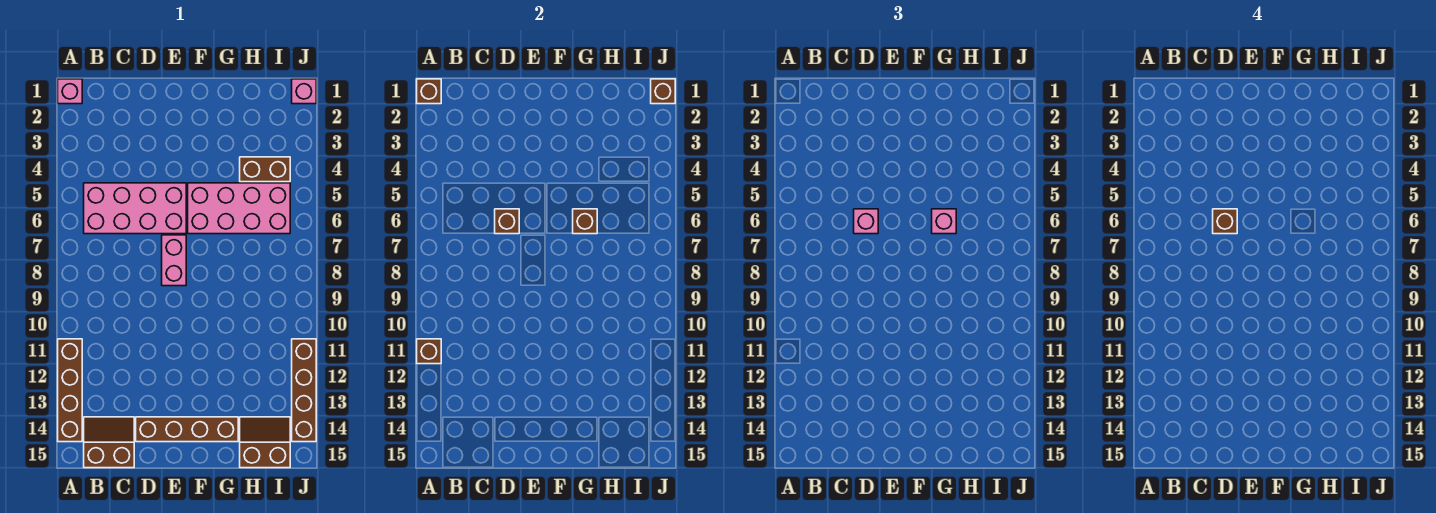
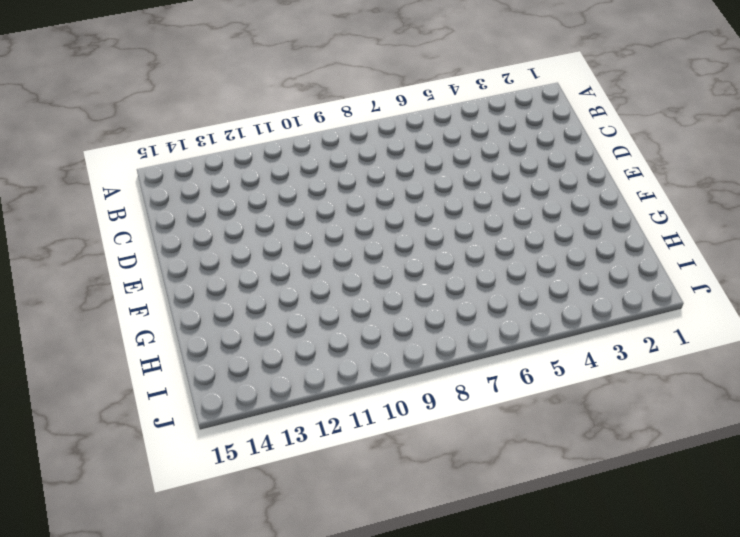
none -> pink brick A1 level 1
none -> brown brick A11:A14 level 1
none -> pink brick B5:E6 level 1

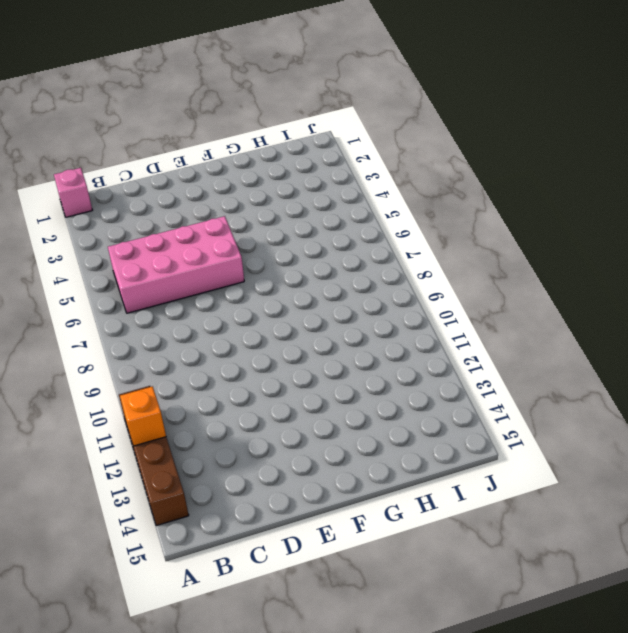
orange brick A12 level 2 -> none
none -> brown slope B14:C15 level 1 top 15
none -> brown brick D14:G14 level 1
none -> pink brick E7:E8 level 1

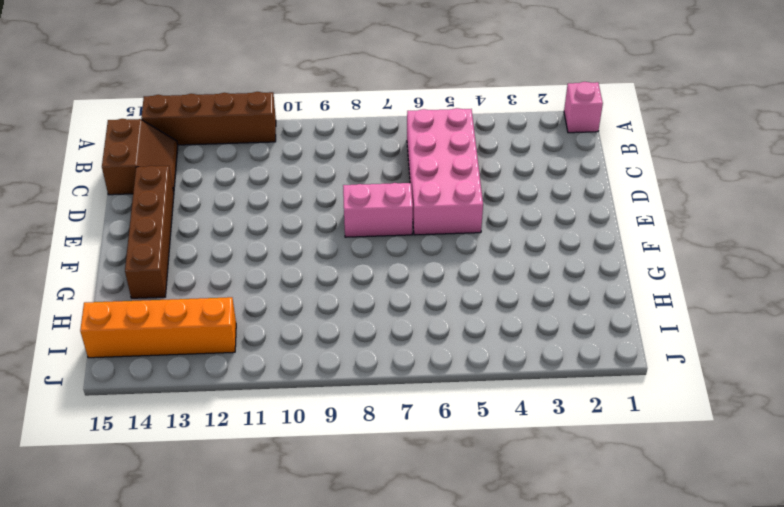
orange brick I12:I15 level 1 -> brown slope H14:I15 level 1 top 15
none -> pink brick F5:I6 level 1
none -> brown brick H4:I4 level 1
none -> pink brick J1 level 1

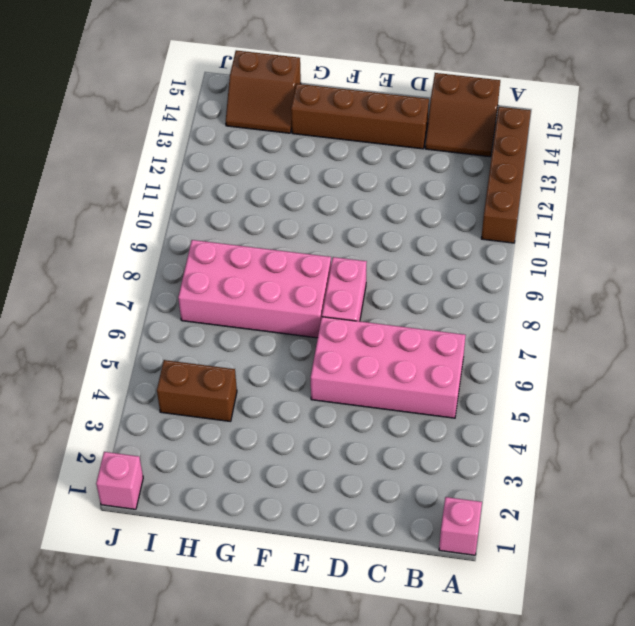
pink brick F7:I8 level 1 -> pink brick F5:I6 level 1
none -> brown brick J11:J14 level 1
none -> brown brick A1 level 2
none -> brown brick A11 level 2

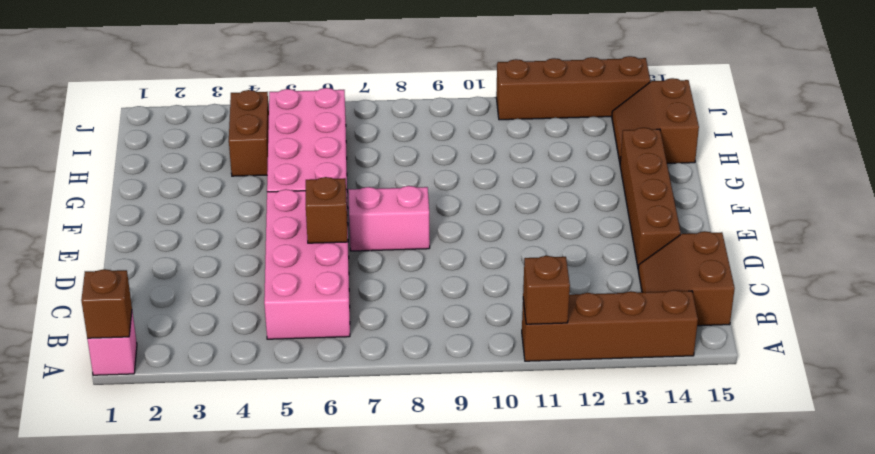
none -> pink brick J1 level 1
none -> brown brick G6 level 2
none -> brown brick J1 level 2

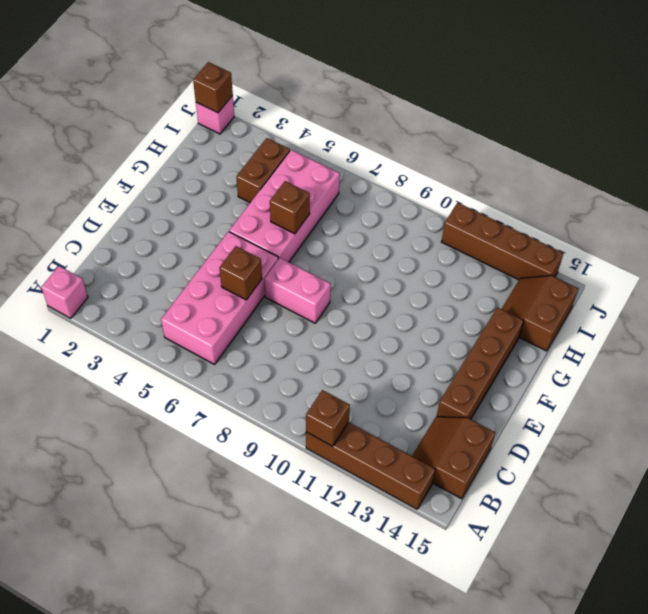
none -> brown brick A1 level 2
none -> pink brick D6 level 3
none -> pink brick G6 level 3

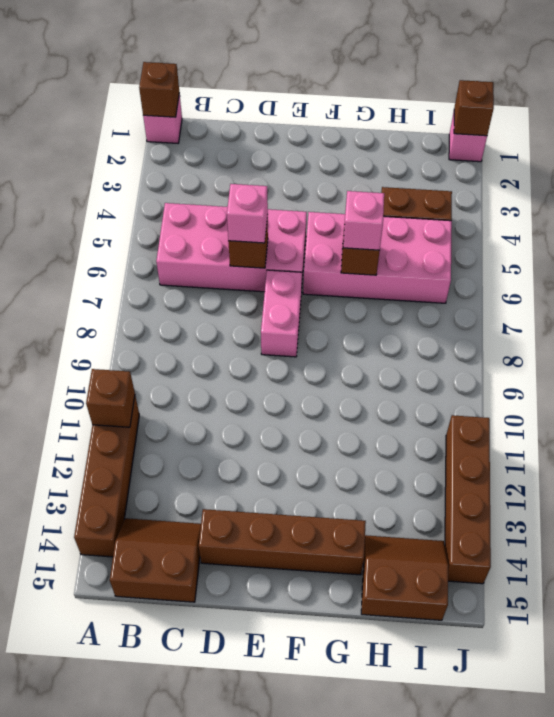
none -> brown brick D6 level 4

